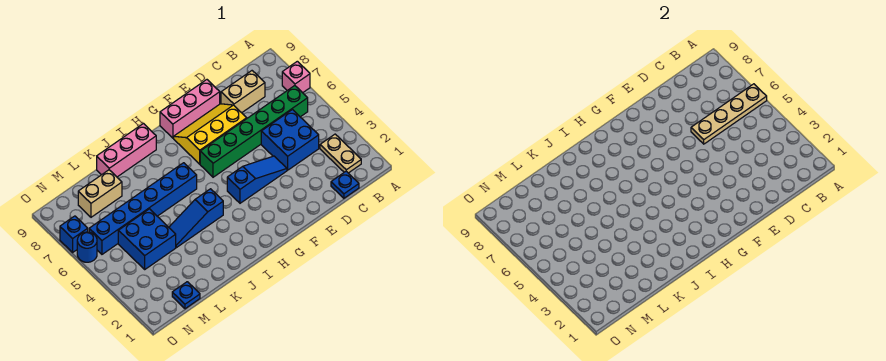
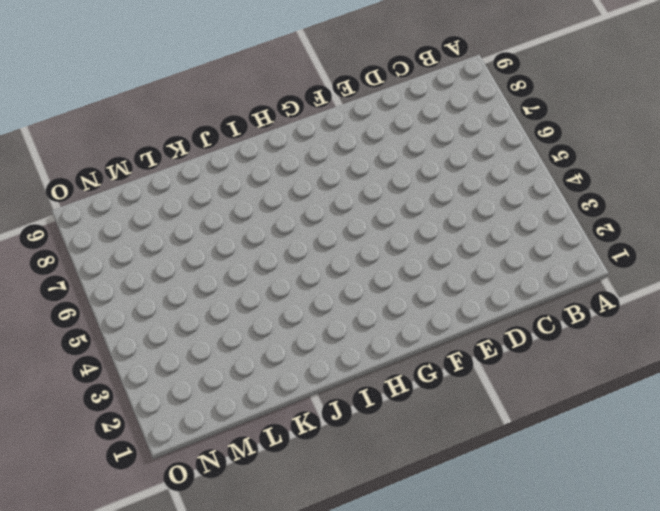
none -> pink brick A7 level 1
none -> tan plate B2:B3 level 1
none -> green brick B6:G6 level 1

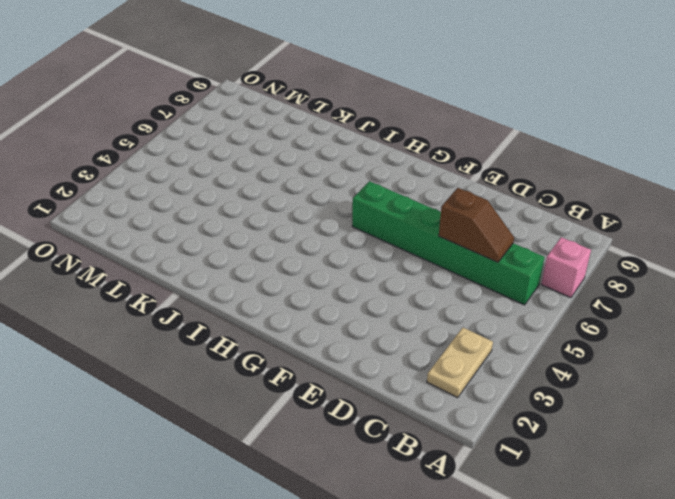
brown slope C6:D6 level 2 top D -> tan plate A6:D6 level 2
none -> blue plate C1 level 1
none -> blue brick C4:D5 level 1
none -> tan brick C8:D8 level 1

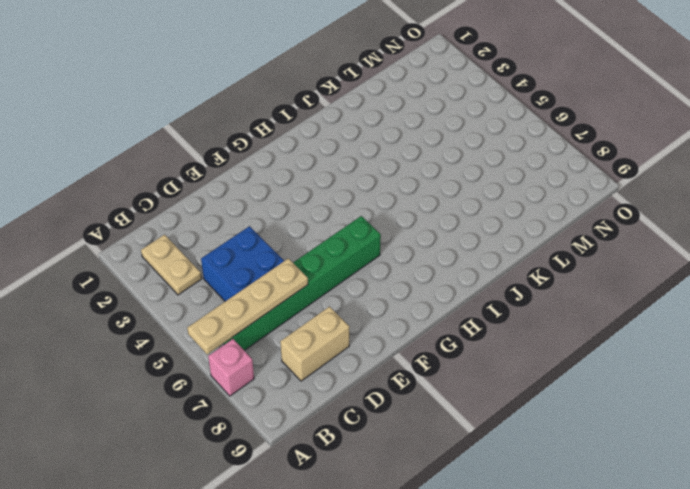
none -> blue plate C1 level 1
none -> blue slope E4:G4 level 1 top G
none -> yellow slope E7:G8 level 1 top 7

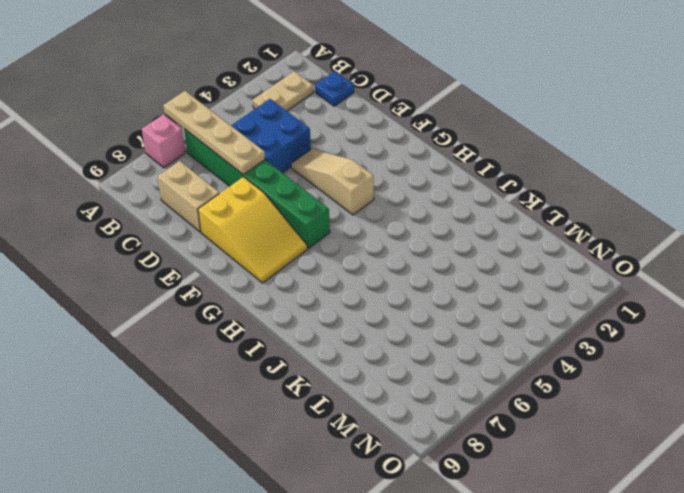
tan slope E4:G4 level 1 top G -> blue slope E4:G4 level 1 top G
yellow slope E7:G8 level 1 top E -> yellow slope E7:G8 level 1 top 7
none -> pink brick E9:G9 level 1
none -> blue slope I4:K4 level 1 top I
none -> blue brick I6:N6 level 1

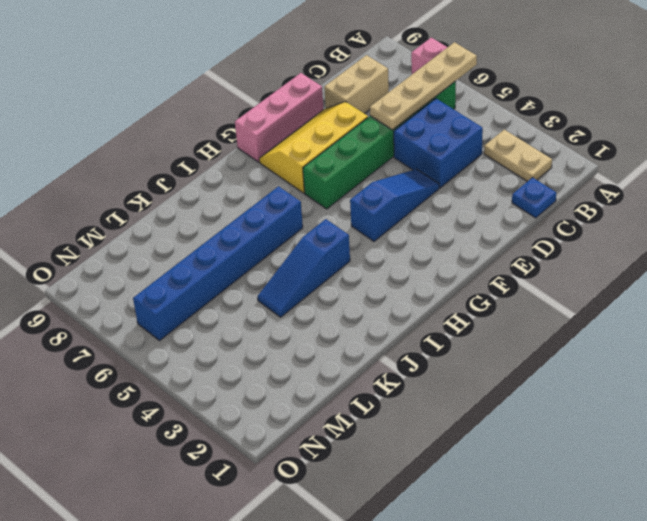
none -> pink brick I9:K9 level 1
none -> blue brick L4:M5 level 1
none -> tan brick L8:M8 level 1

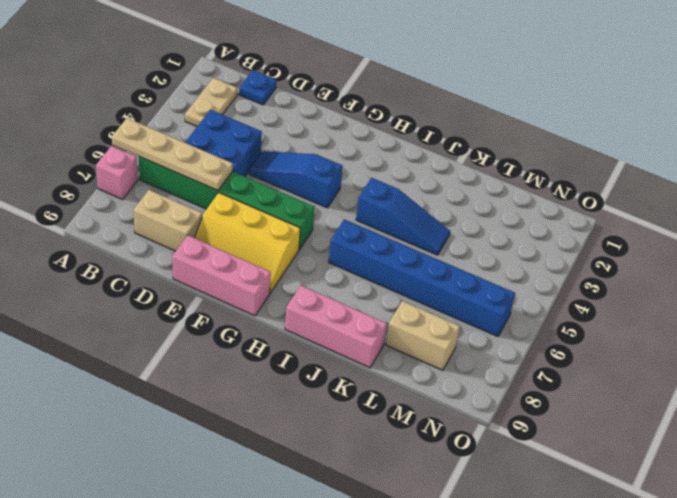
none -> blue brick L4:M5 level 1
none -> blue plate M1 level 1
none -> blue round brick O6 level 1

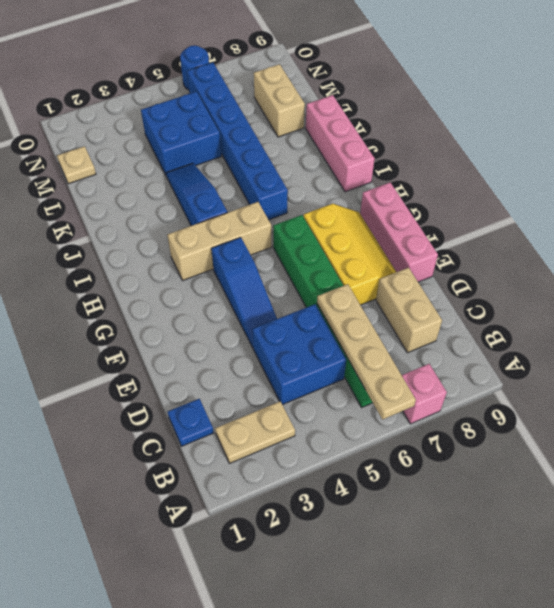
tan brick H3:H5 level 1 -> none
tan plate M1 level 1 -> blue plate M1 level 1
none -> blue brick O7 level 1

